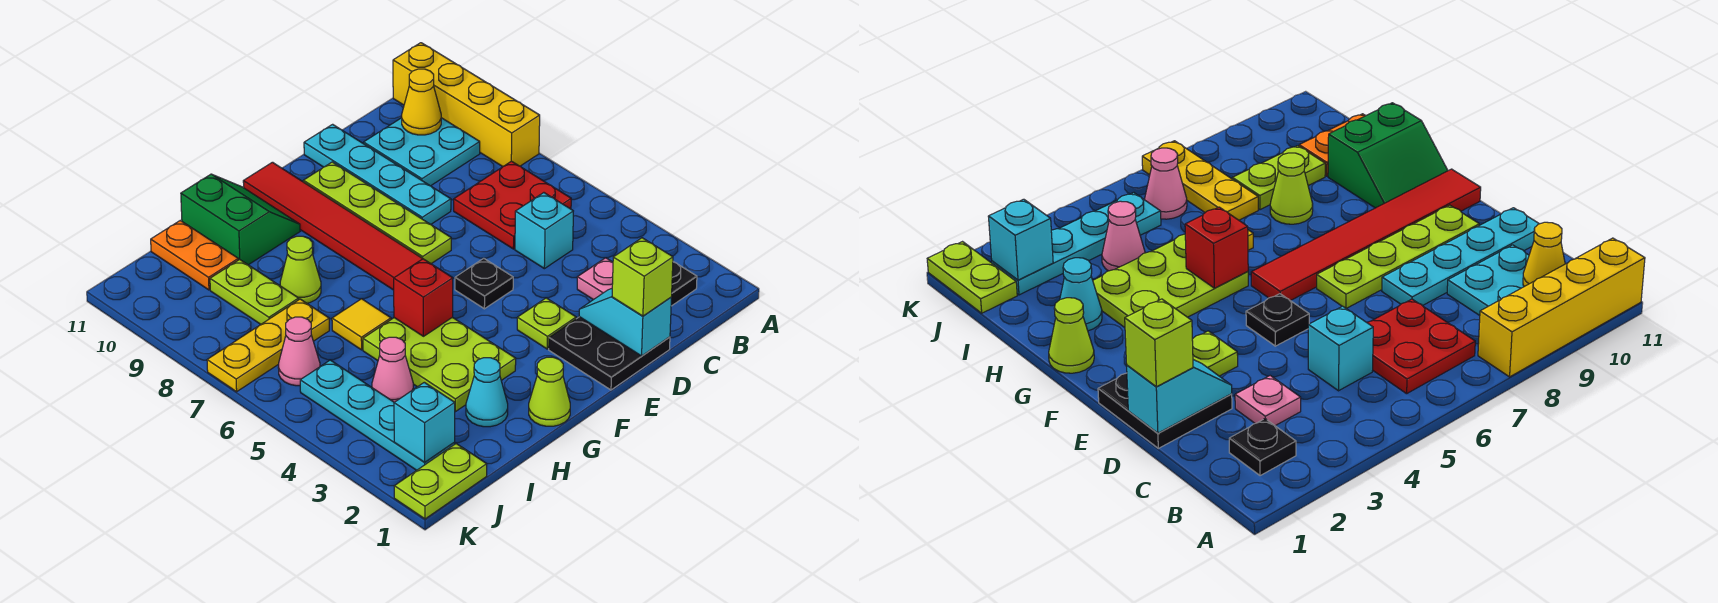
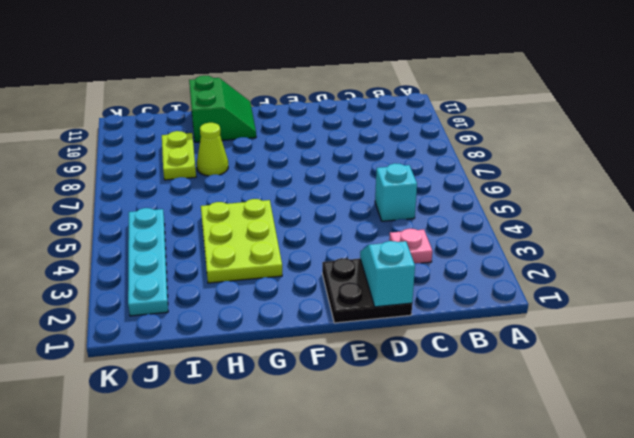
none -> yellow brick A8:A11 level 1
none -> black plate B2 level 1
none -> red plate B6:C7 level 1
none -> cyan plate B9:C10 level 1

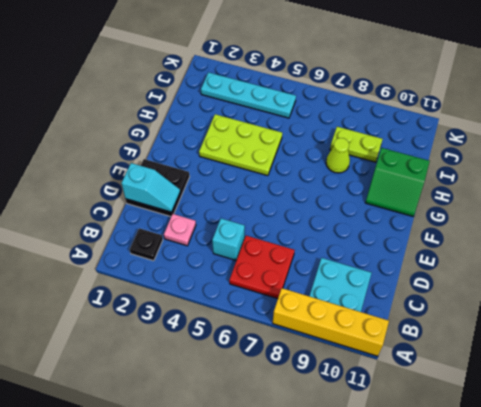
none -> cyan plate D8:D11 level 1
none -> lime plate E3 level 1
none -> black plate E5 level 1
none -> lime plate E7:E10 level 1

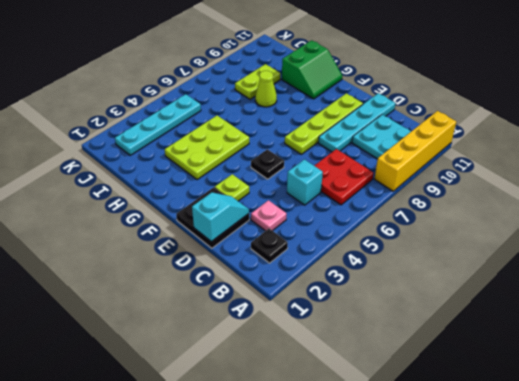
none -> red tile F6:F11 level 1
none -> lime cone G1 level 1
none -> cyan cone H2 level 1
none -> yellow tile H6 level 1

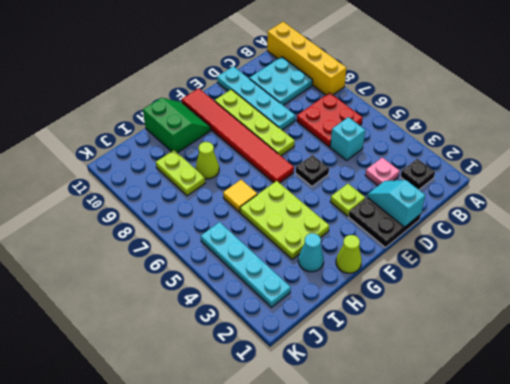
none -> pink cone I4 level 1
none -> yellow plate I7:K7 level 1
none -> orange plate I10:I11 level 1
none -> lime plate J1:K1 level 1

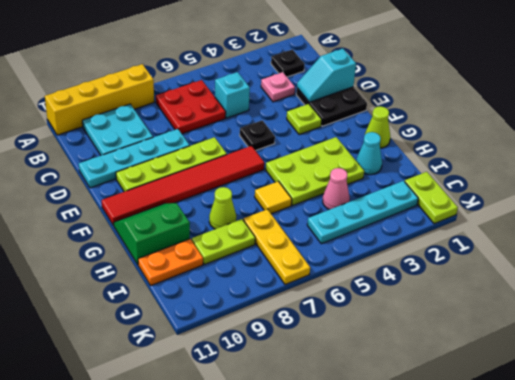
none -> pink cone J6 level 1
none -> yellow cone B10 level 2
none -> red brick G5 level 2
none -> cyan brick J2 level 2

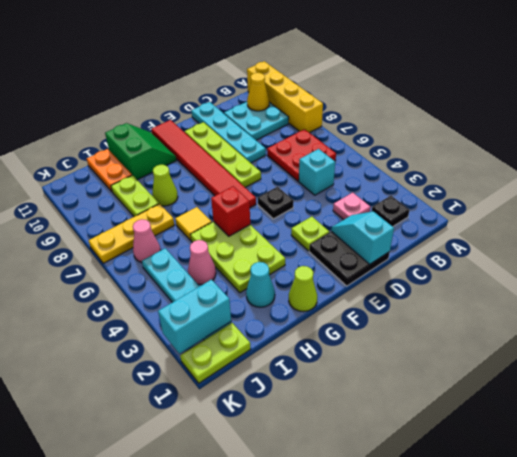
cyan brick J2:K2 level 2 -> cyan brick J2 level 2
none -> lime brick D1 level 3

